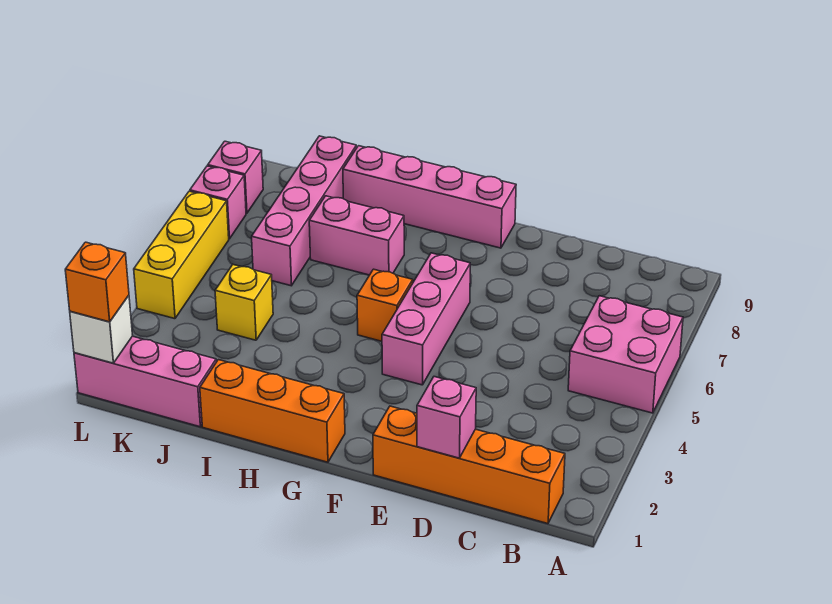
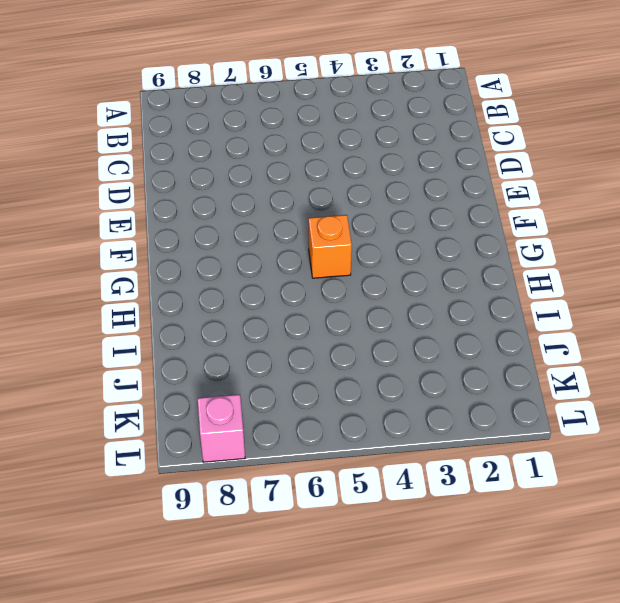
none -> pink brick A5:B6 level 1
none -> orange brick B1:E1 level 1
none -> pink brick F4:F6 level 1

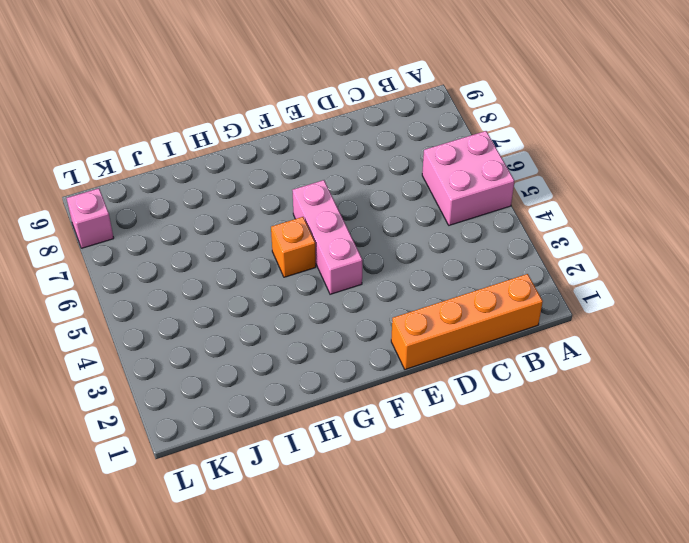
none -> pink brick F9:I9 level 1
none -> orange brick G1:I1 level 1
none -> pink brick H7:I7 level 1

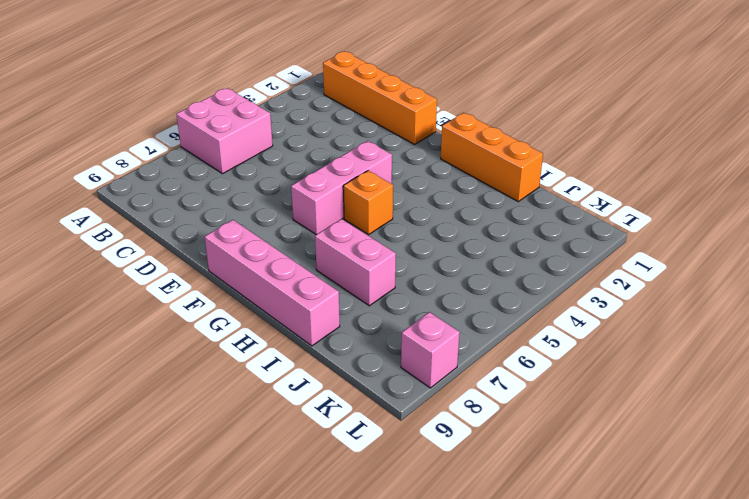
none -> pink brick J1:L1 level 1
none -> yellow brick J4 level 1
none -> pink brick J6:J9 level 1

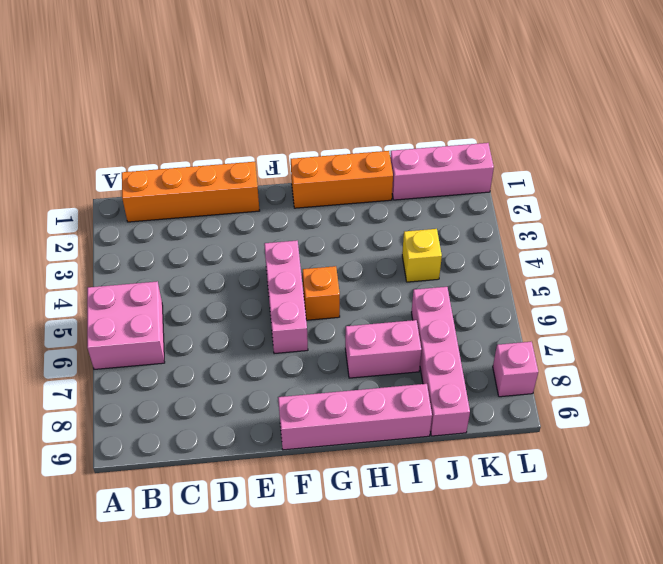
none -> yellow brick L4:L6 level 1
none -> pink brick L7 level 1
none -> pink brick D1 level 2

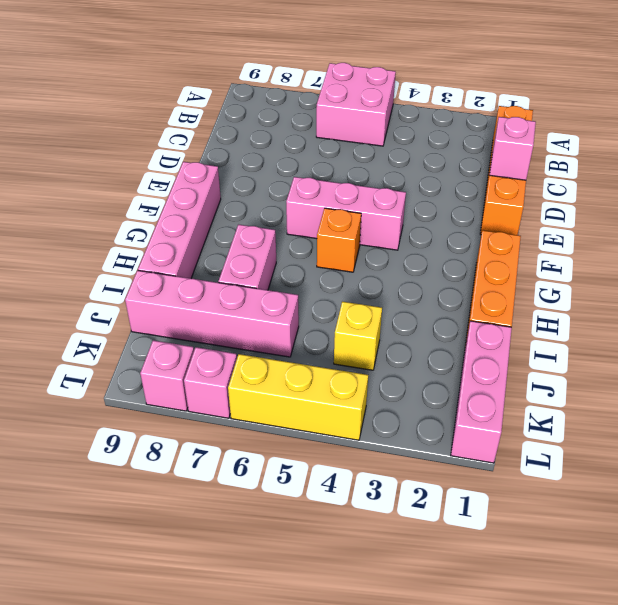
none -> white brick L1 level 2
none -> orange brick L1 level 3

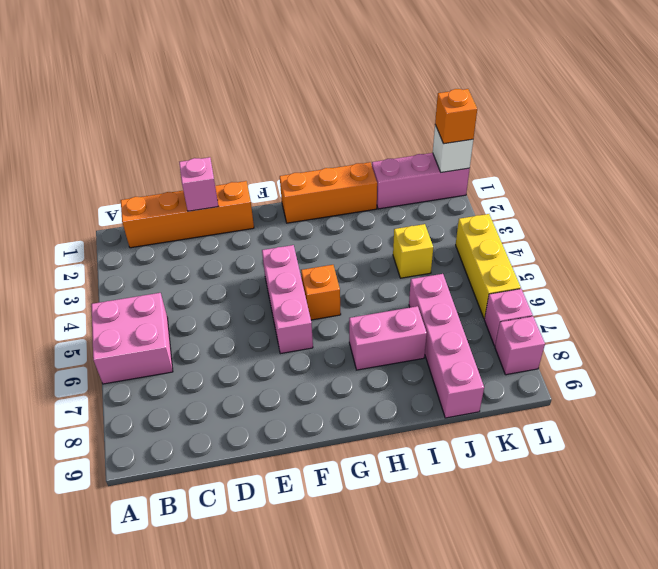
none -> pink brick F9:I9 level 1

